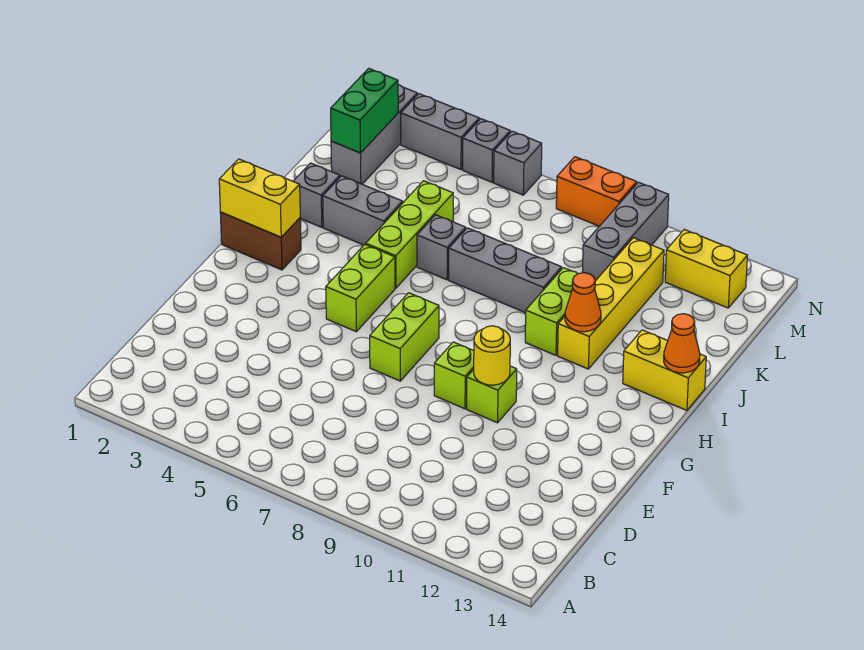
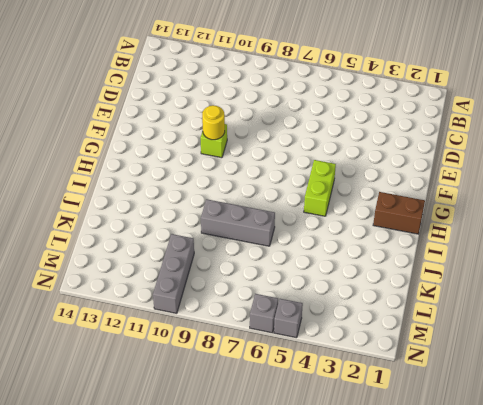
none -> lime brick F7:G7 level 1
none -> lime brick F9 level 1
none -> lime brick I5:K5 level 1

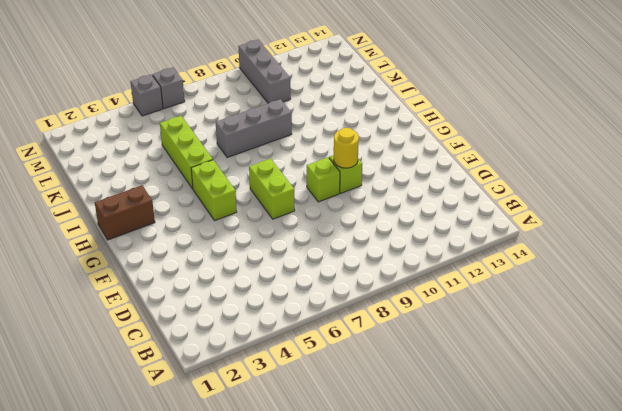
none -> lime brick I10:J10 level 1
none -> yellow brick I11:L11 level 1
none -> yellow brick I13:I14 level 1

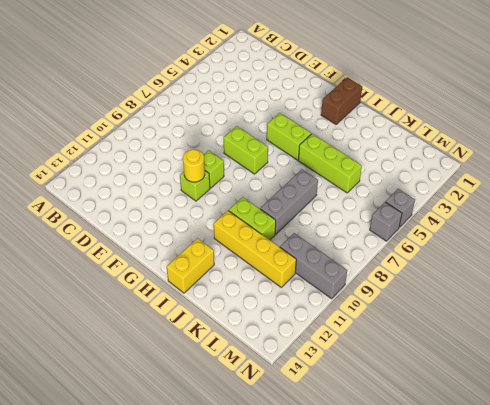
none -> grey brick J2 level 1
none -> grey brick J3:J4 level 1
none -> grey brick J6 level 1

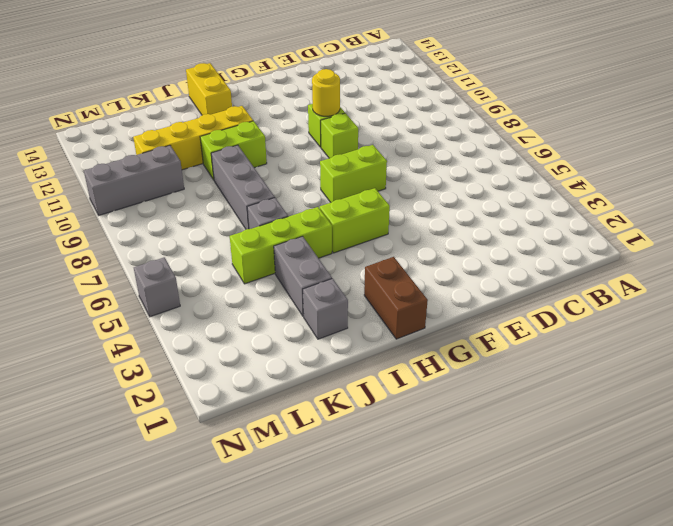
none -> grey brick L2:N2 level 1
none -> yellow brick M12:M13 level 1
none -> grey brick N3:N4 level 1

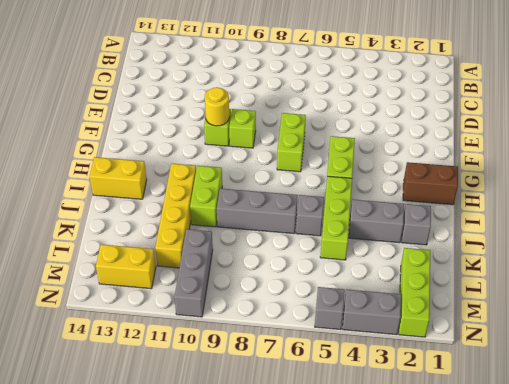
lime brick L2:N2 level 1 -> grey brick L2:N2 level 1
none -> grey brick N6 level 1
none -> orange brick N8:N9 level 1
none -> yellow brick H1:H2 level 2

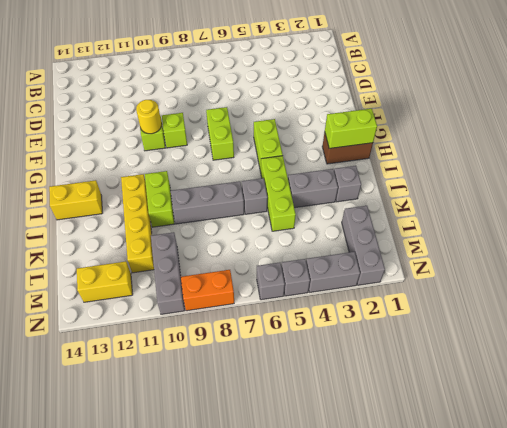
lime brick H1:H2 level 2 -> yellow brick H1:H2 level 2
none -> orange cone I11 level 2
none -> orange cone I14 level 2
none -> green brick L2:M2 level 2

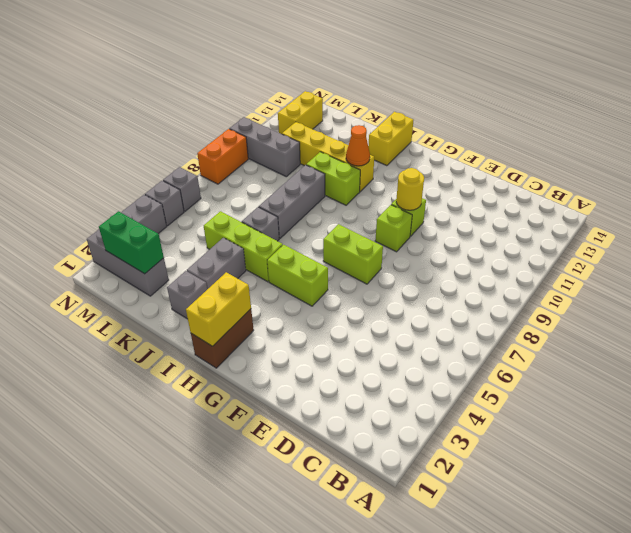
none -> orange cone I14 level 2

